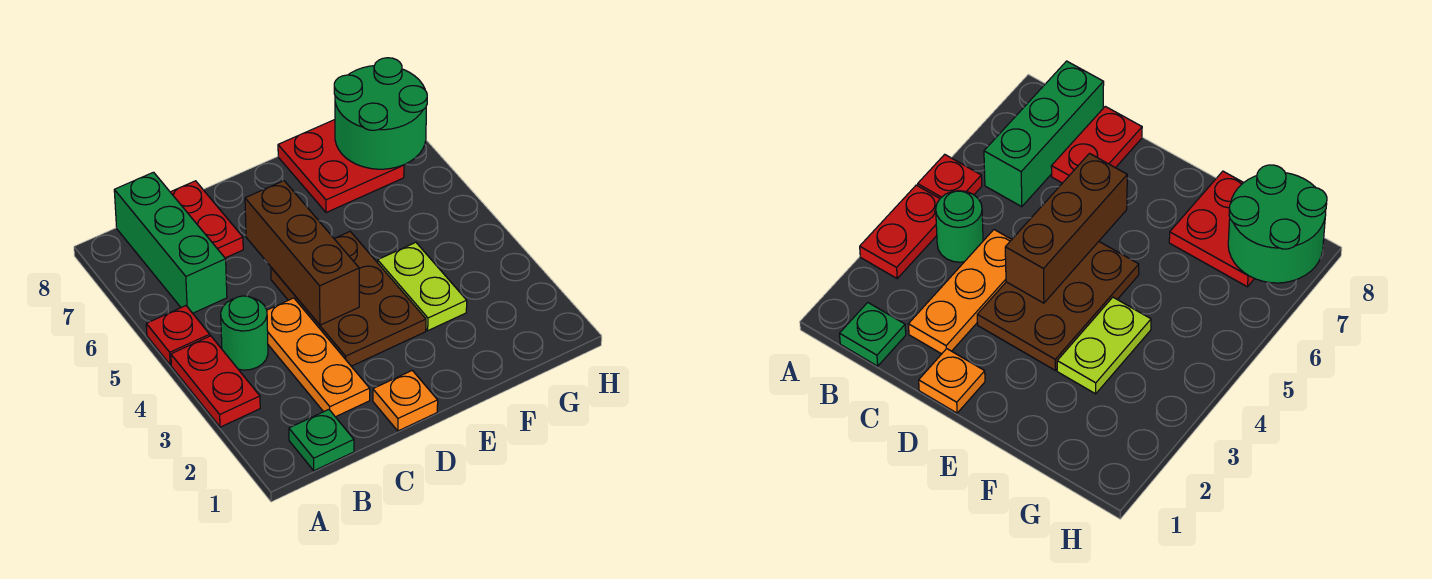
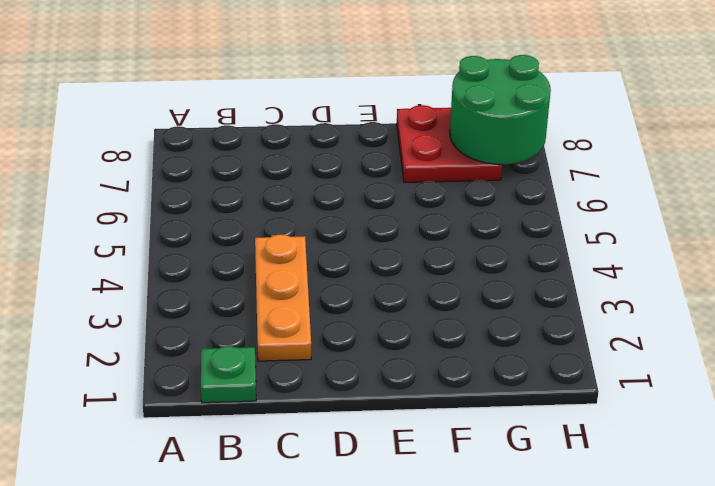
none -> red plate A3:A4 level 1
none -> red plate A5 level 1
none -> green round brick B4 level 1

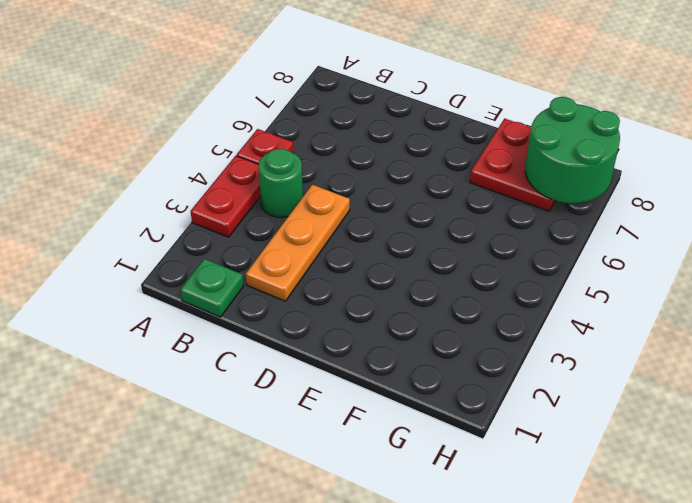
none -> green brick B6:B8 level 1
none -> red plate C7:C8 level 1
none -> orange plate D1 level 1

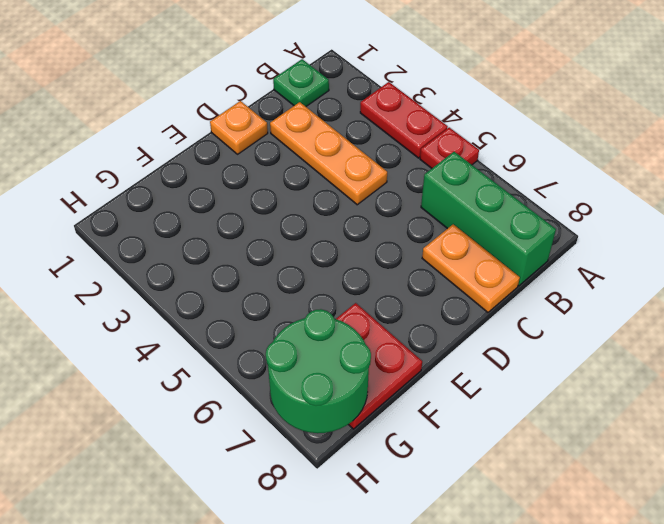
orange plate C7:C8 level 1 -> red plate C7:C8 level 1
none -> green round brick B4 level 1
none -> brown plate D3:E5 level 1
none -> lime plate F3:F4 level 1

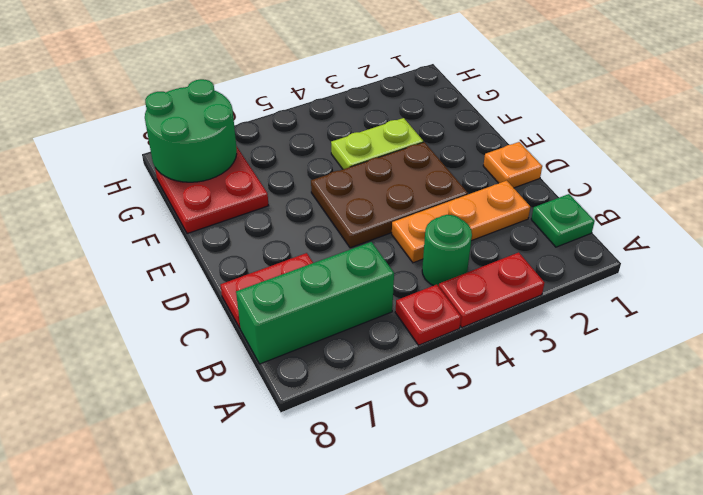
none -> brown brick D4:D6 level 2

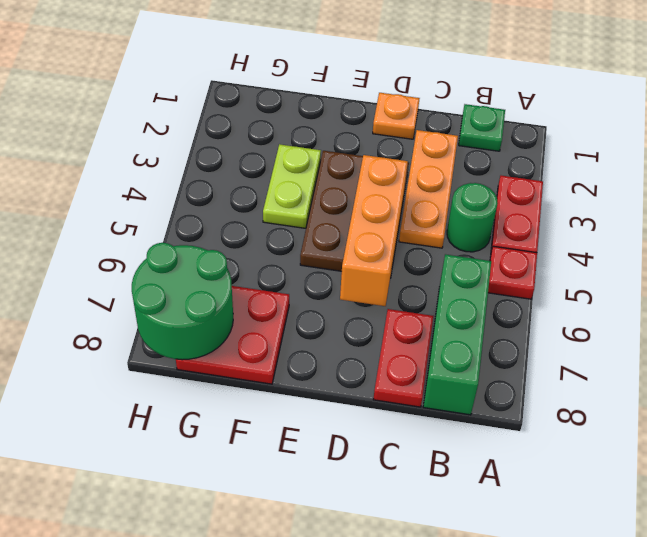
orange brick D4:D6 level 2 -> brown brick D4:D6 level 2

